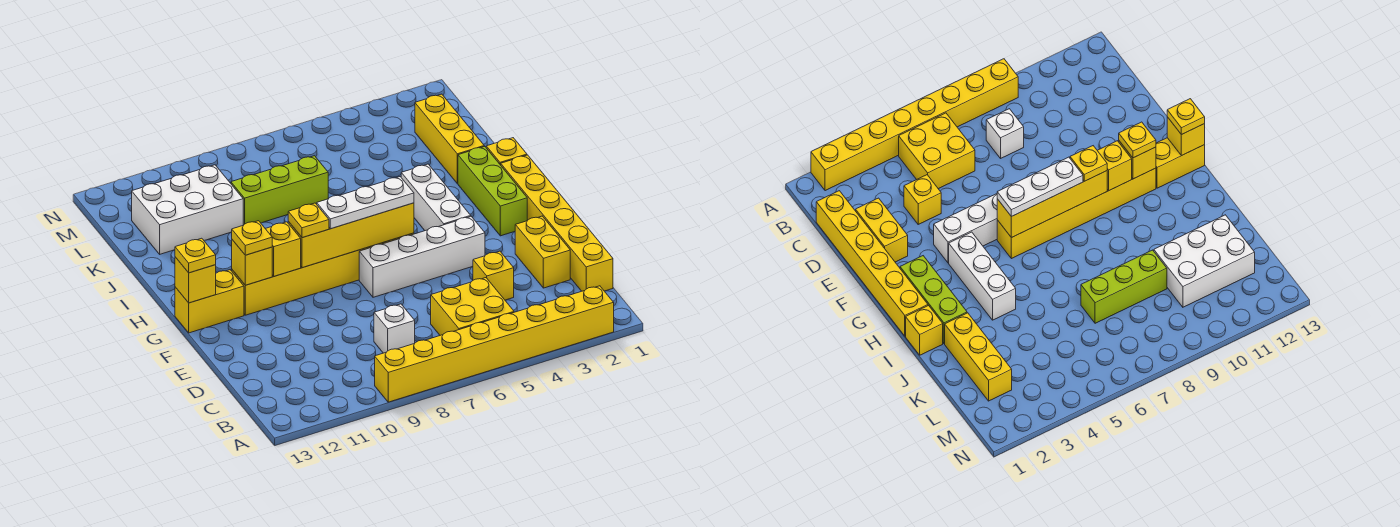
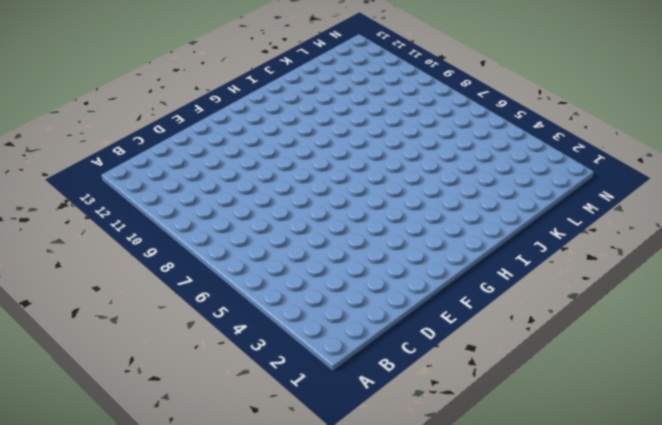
none -> yellow brick A2:A9 level 1
none -> yellow brick B5:C6 level 1
none -> yellow brick C1:H1 level 1

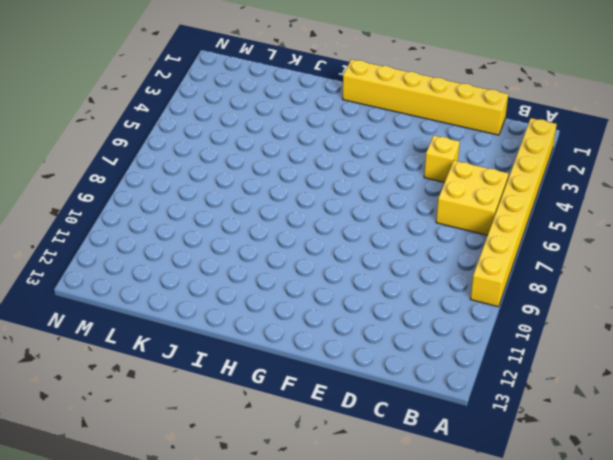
none -> white brick C8 level 1
none -> yellow brick D2:E2 level 1
none -> white brick F4:F7 level 1

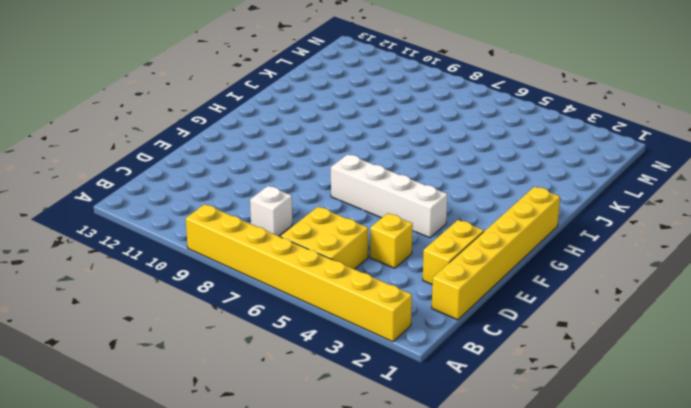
none -> lime brick G2:I2 level 1
none -> white brick G4:I4 level 1
none -> yellow brick G6:G11 level 1

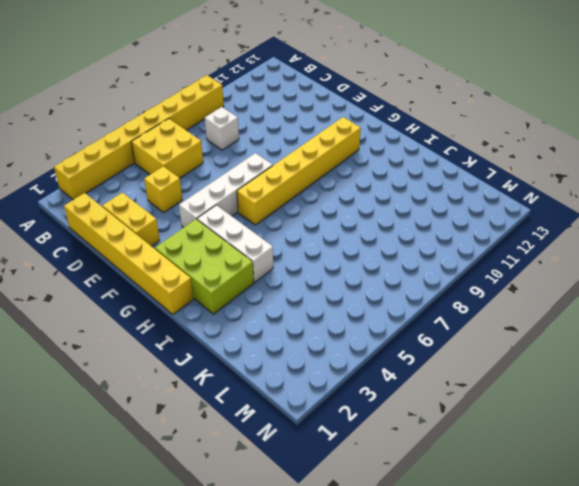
lime brick G2:I3 level 1 -> lime brick G2:I2 level 1
none -> yellow brick G12:G13 level 1
none -> yellow brick I1 level 1
none -> yellow brick J2:L2 level 1

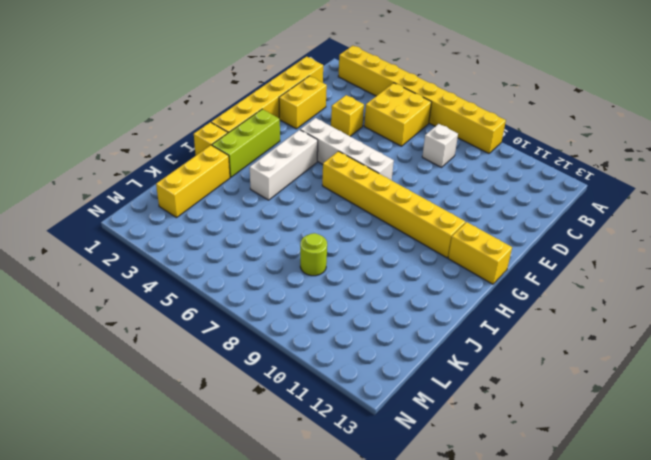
lime round brick K8 level 1 -> lime brick K7:K9 level 1
none -> white brick K10:L12 level 1
none -> yellow brick G6:G9 level 2
none -> yellow brick G10 level 2

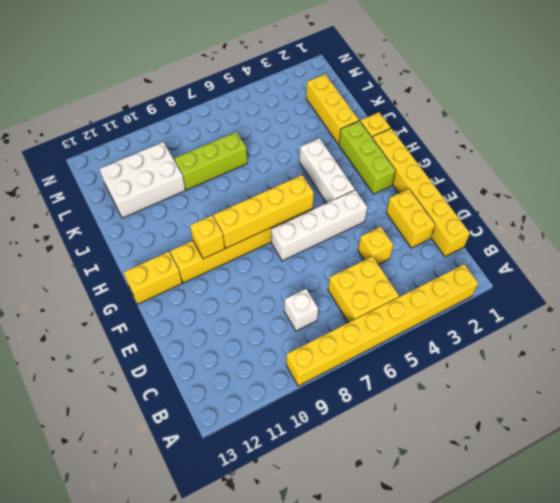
none -> yellow brick G11 level 2
none -> yellow brick G13 level 2
none -> white plate G6:G8 level 3

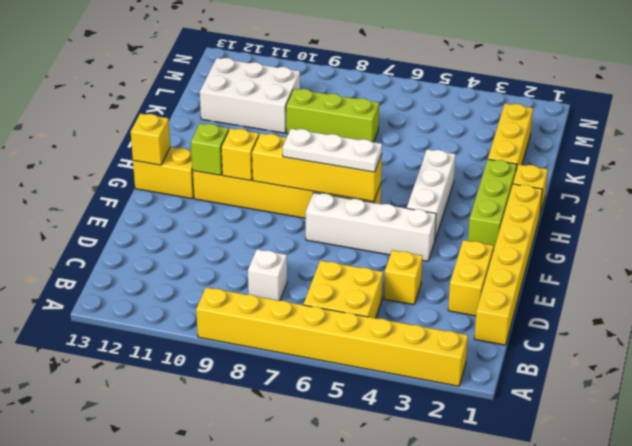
lime brick G11 level 2 -> yellow brick G11 level 2
none -> yellow plate G9 level 3
none -> yellow plate G11 level 3
none -> yellow plate G13 level 3

